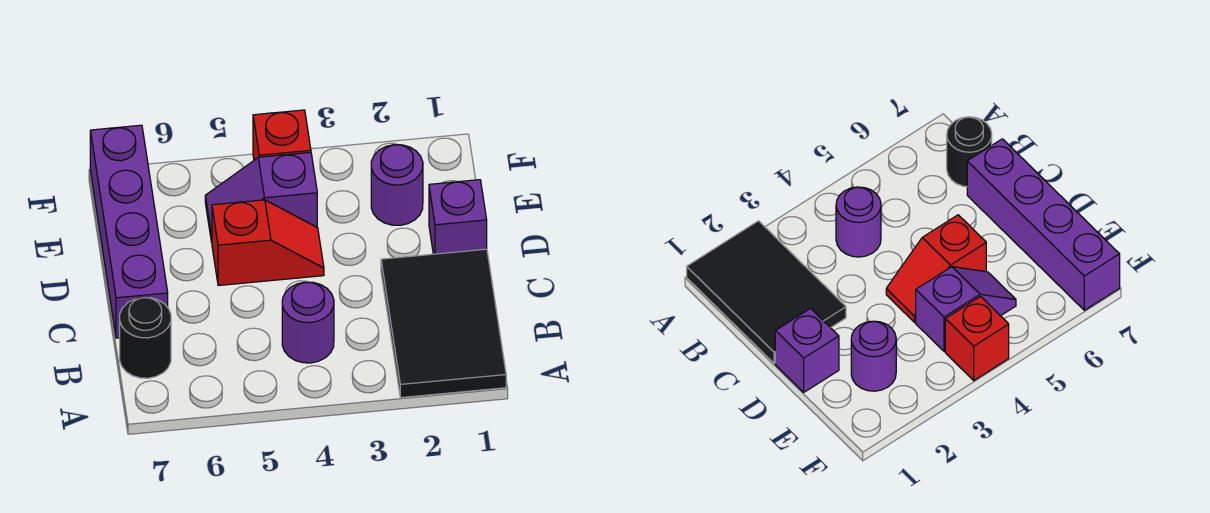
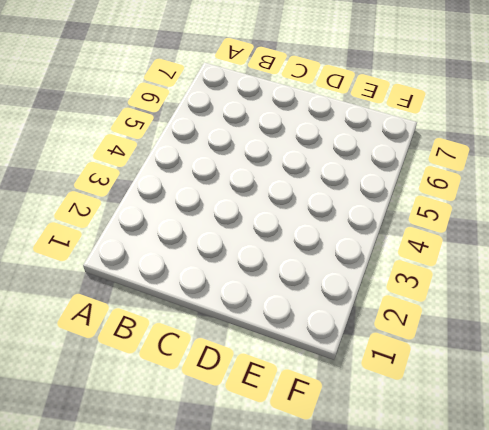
none -> black tile A1:C2 level 1
none -> purple round brick B4 level 1

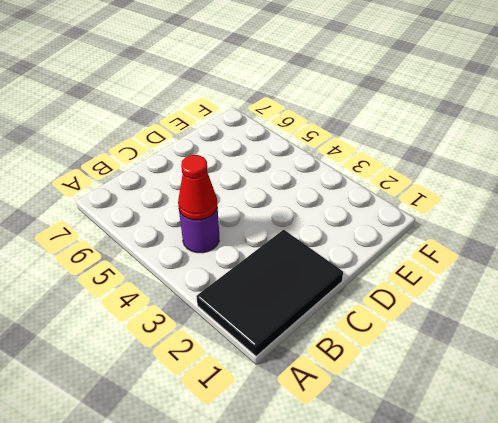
red cone B4 level 2 -> none
none -> black round brick B7 level 1
none -> purple brick C7:F7 level 1

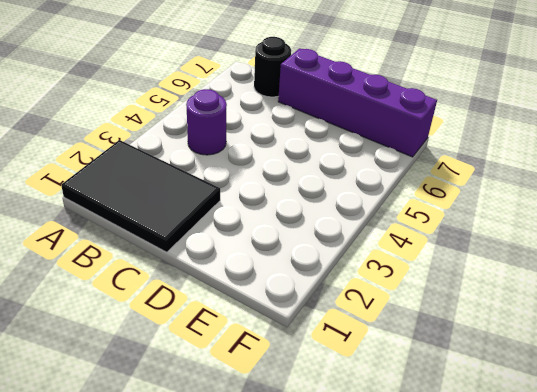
none -> purple brick D1 level 1
none -> red slope D4:D5 level 1 top 5

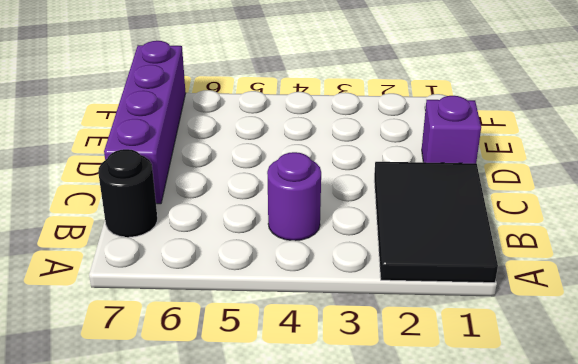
none -> red slope D4:D5 level 1 top 5
none -> purple round brick E2 level 1

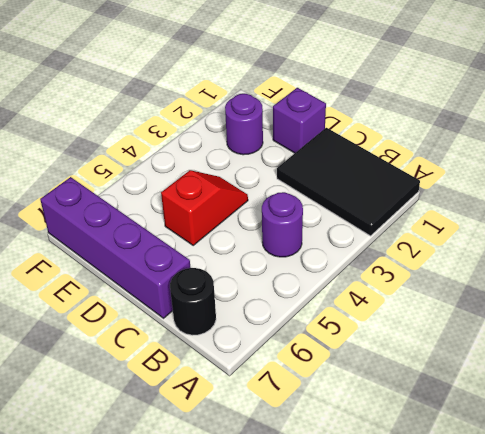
none -> purple slope E4:E5 level 1 top 4
none -> red brick F4 level 1

